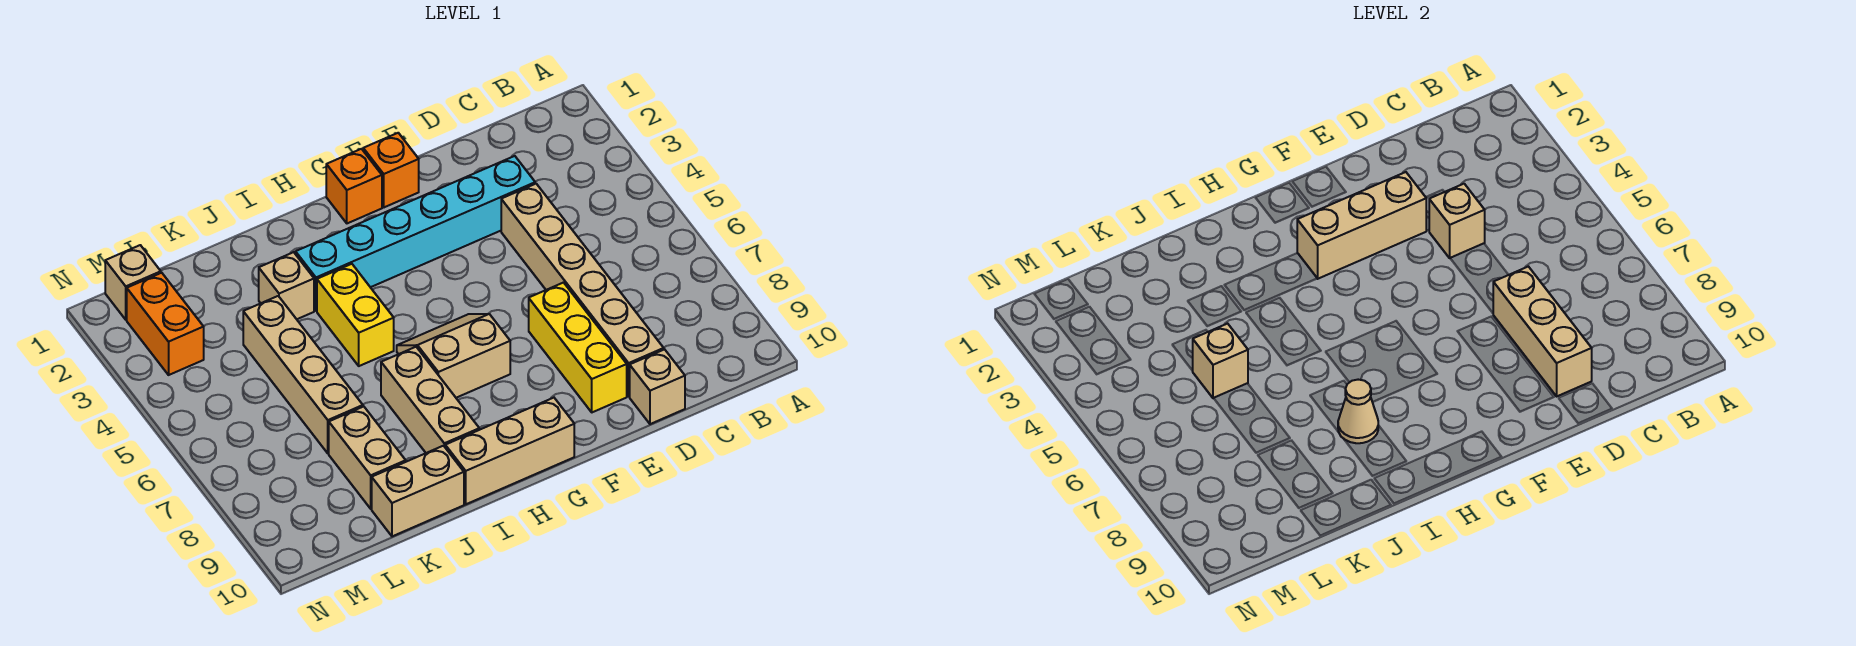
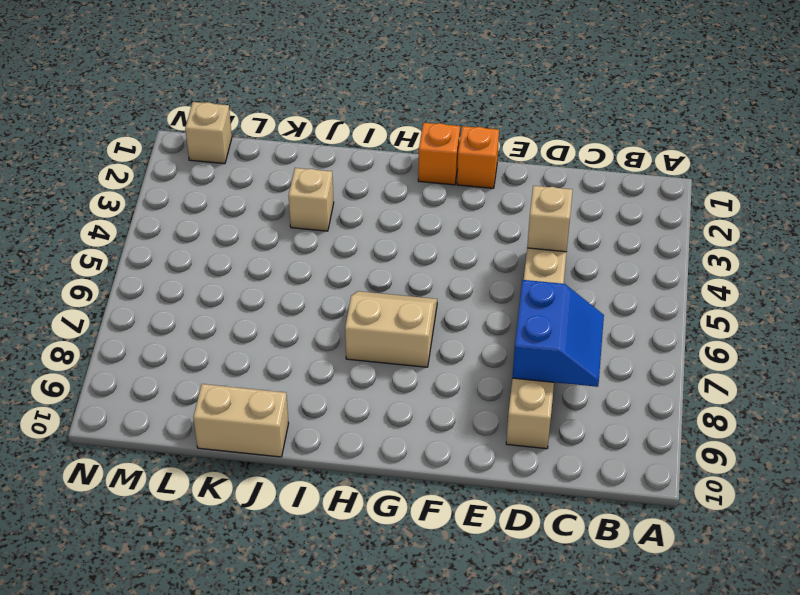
blue slope C7:D8 level 2 top D -> tan brick D7:D9 level 2
none -> cyan brick D3:I3 level 1
none -> tan brick D10 level 1
none -> yellow brick E7:E9 level 1

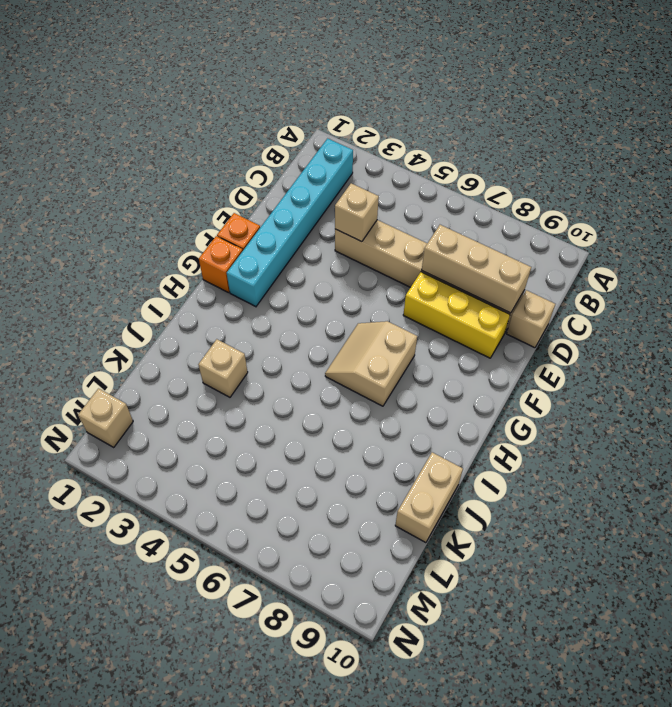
cyan brick B2:G2 level 1 -> cyan brick D3:I3 level 1
none -> tan brick G10:I10 level 1
none -> yellow brick I4:I5 level 1
none -> tan brick I7:I9 level 1

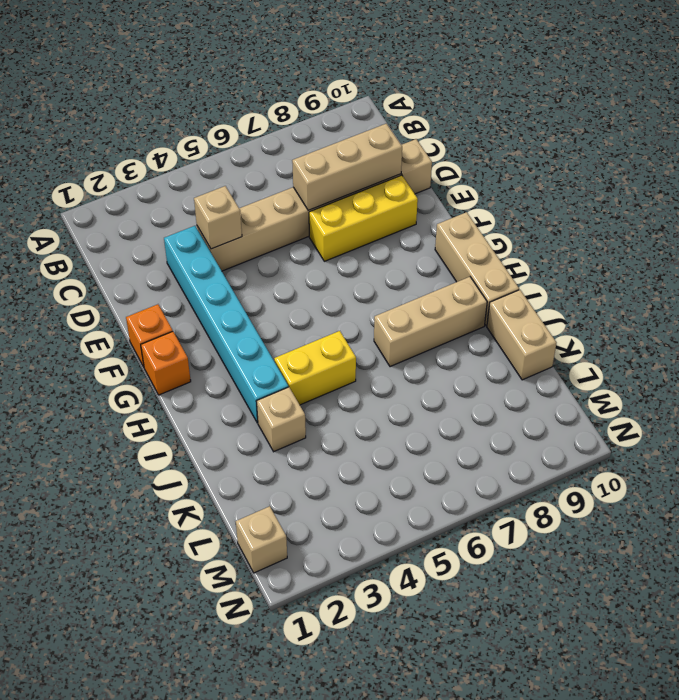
none -> tan slope G6:H7 level 1 top 7
none -> tan brick K4:K7 level 1
none -> tan brick K8:K9 level 1

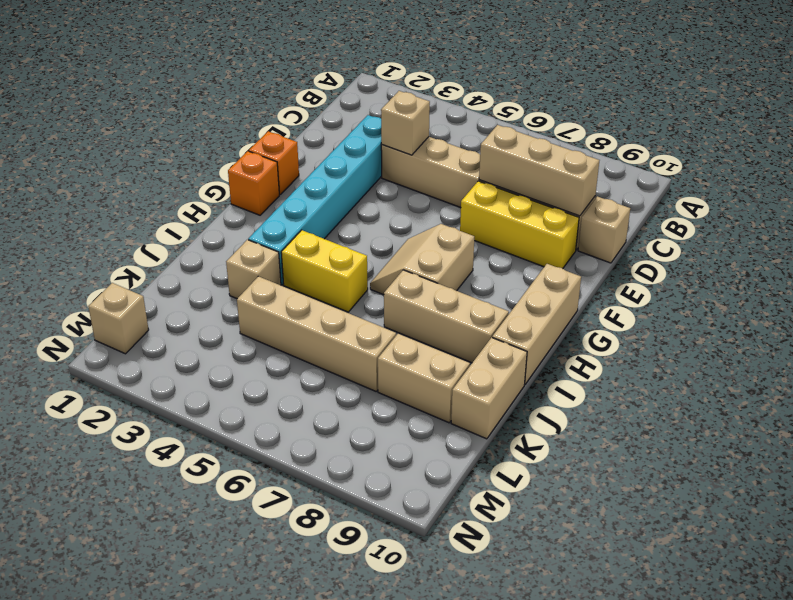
none -> orange brick M2:M3 level 1
none -> tan brick E3:G3 level 2
none -> tan cone I8 level 2

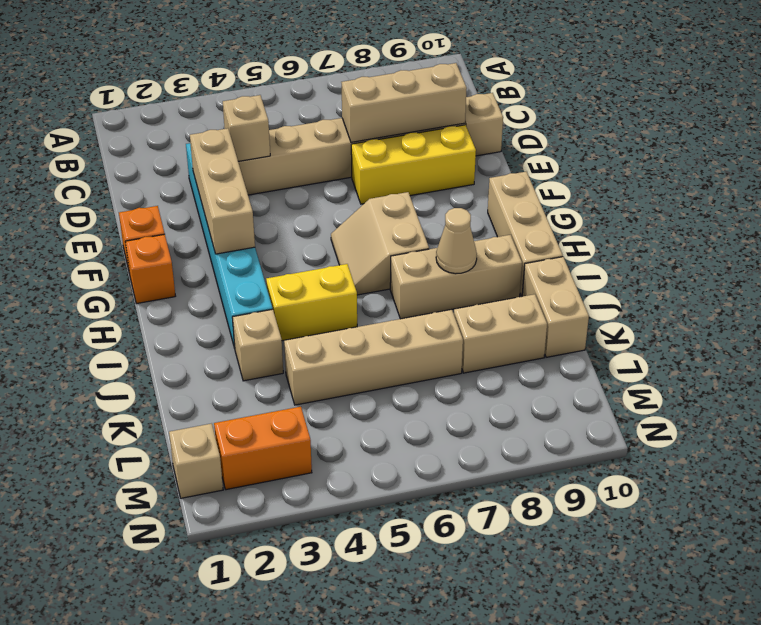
none -> tan brick K5 level 2

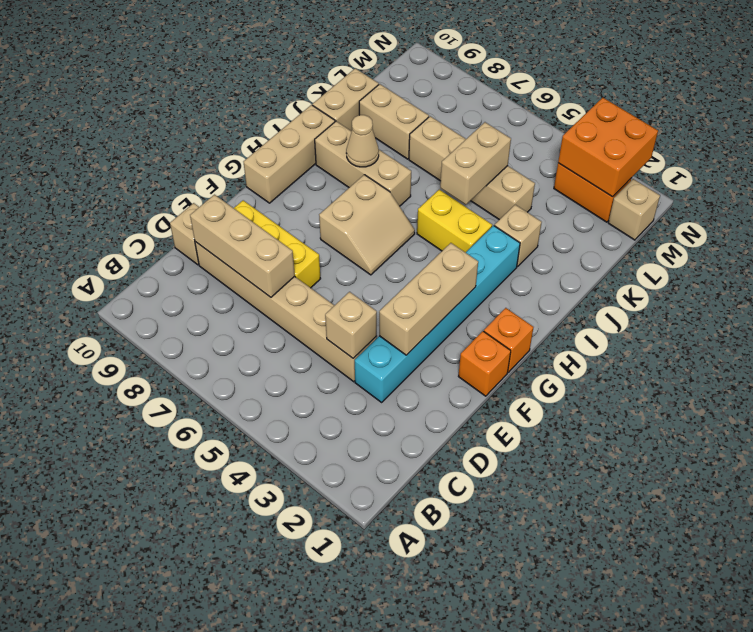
tan brick J5:K5 level 2 -> tan brick K5 level 2
orange brick M2:N3 level 2 -> none

